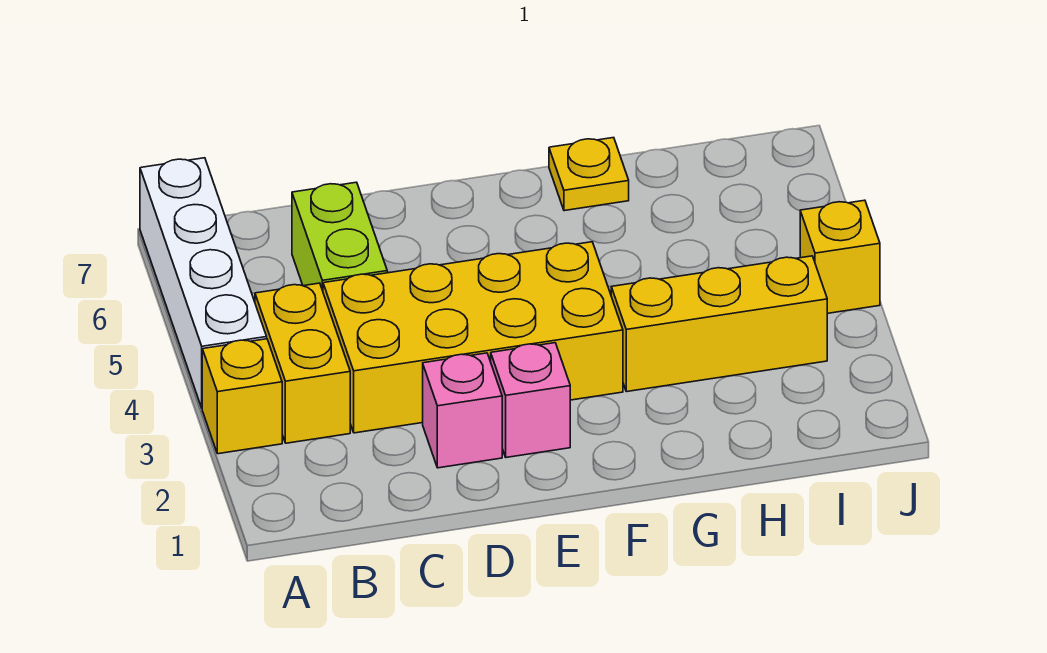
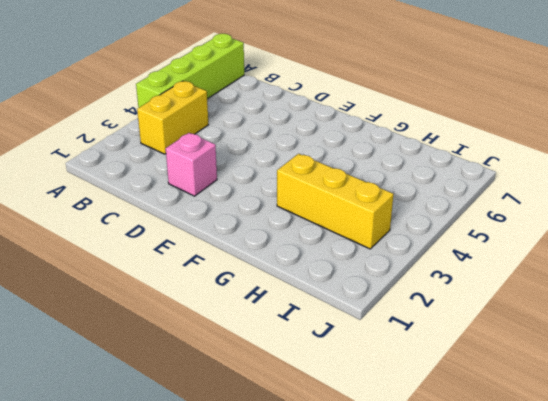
lime brick A4:A7 level 1 -> white brick A4:A7 level 1
none -> yellow brick A3 level 1
none -> yellow brick C3:F4 level 1

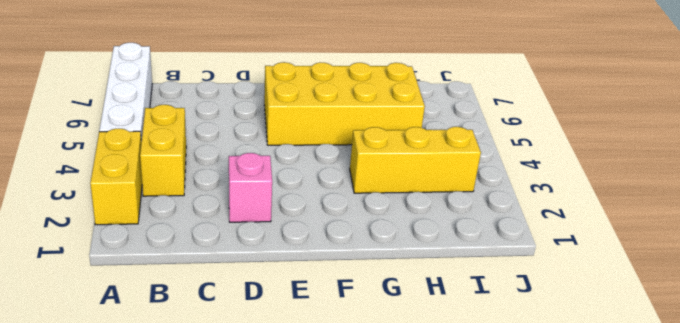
yellow brick A2:A3 level 1 -> yellow brick A3 level 1
yellow brick E5:H6 level 1 -> yellow brick C3:F4 level 1
none -> lime brick C5:C6 level 1
none -> pink brick E2 level 1

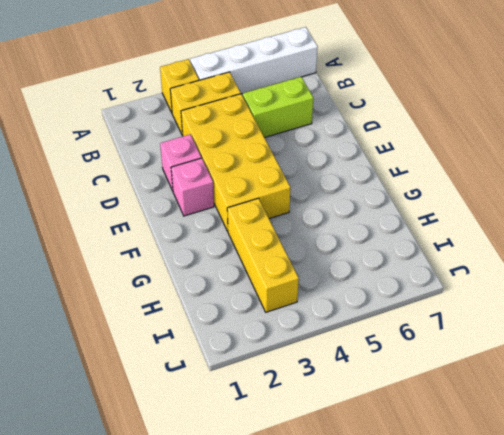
none -> yellow plate G7 level 1
none -> yellow brick J4 level 1

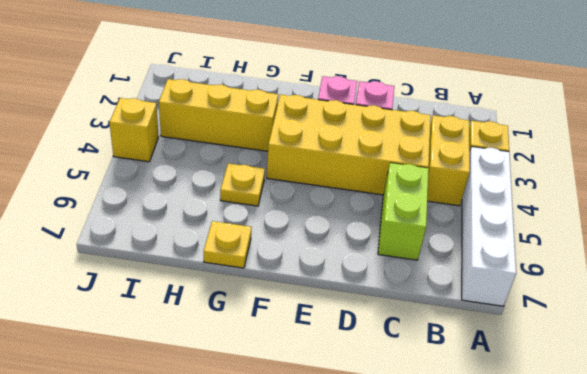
yellow plate G5 level 1 -> none

